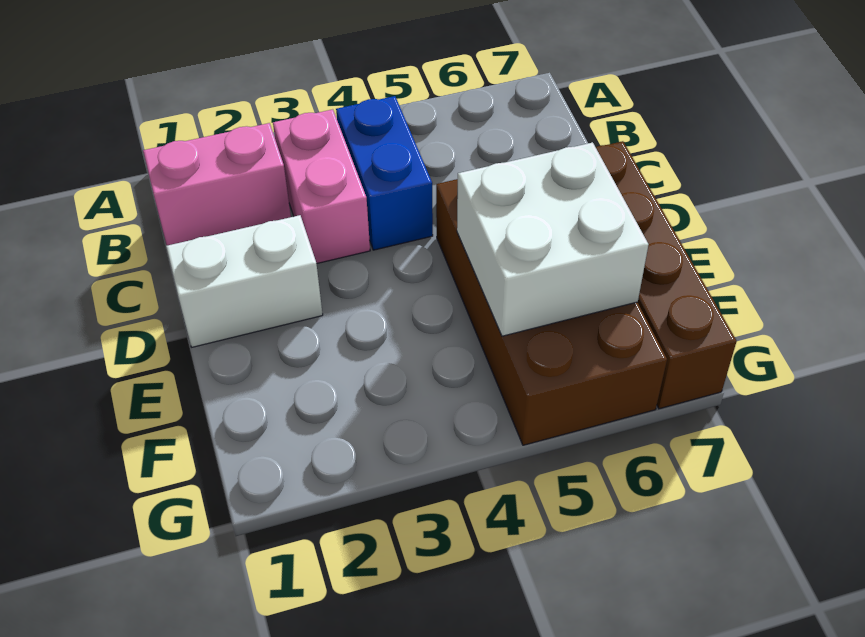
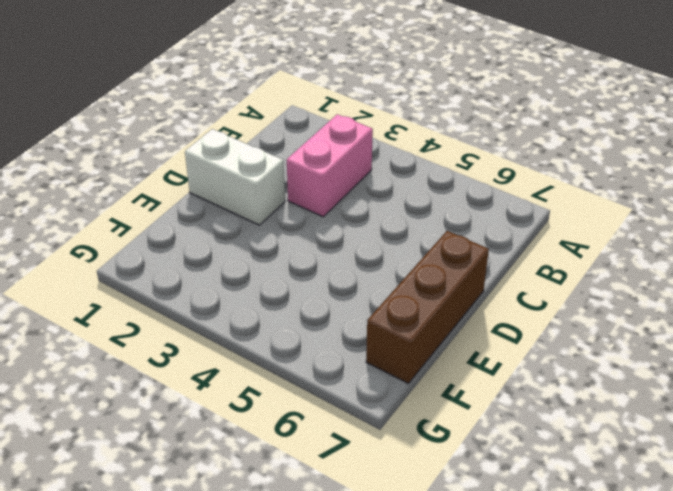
brown brick D7:F7 level 1 -> brown brick D7:G7 level 1
none -> pink brick B1:B2 level 1
none -> blue brick B4:C4 level 1

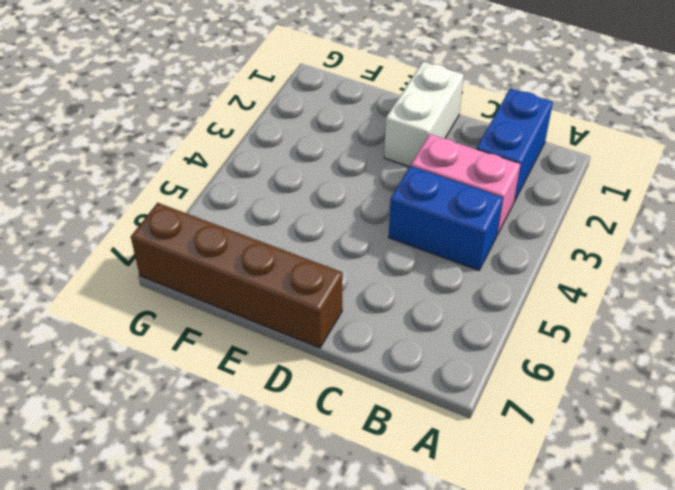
blue brick B1:B2 level 1 -> pink brick B1:B2 level 1
none -> brown brick D5:G6 level 1
none -> white brick E5:F6 level 2

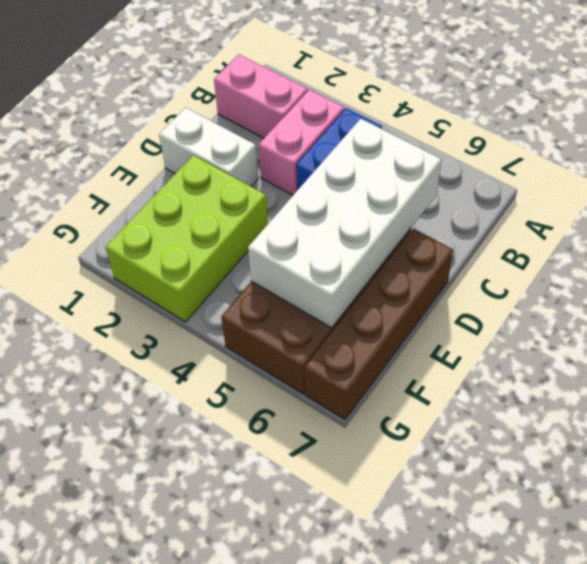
white brick C5:F6 level 2 -> white brick E5:F6 level 2
lime brick E2:G3 level 1 -> none

